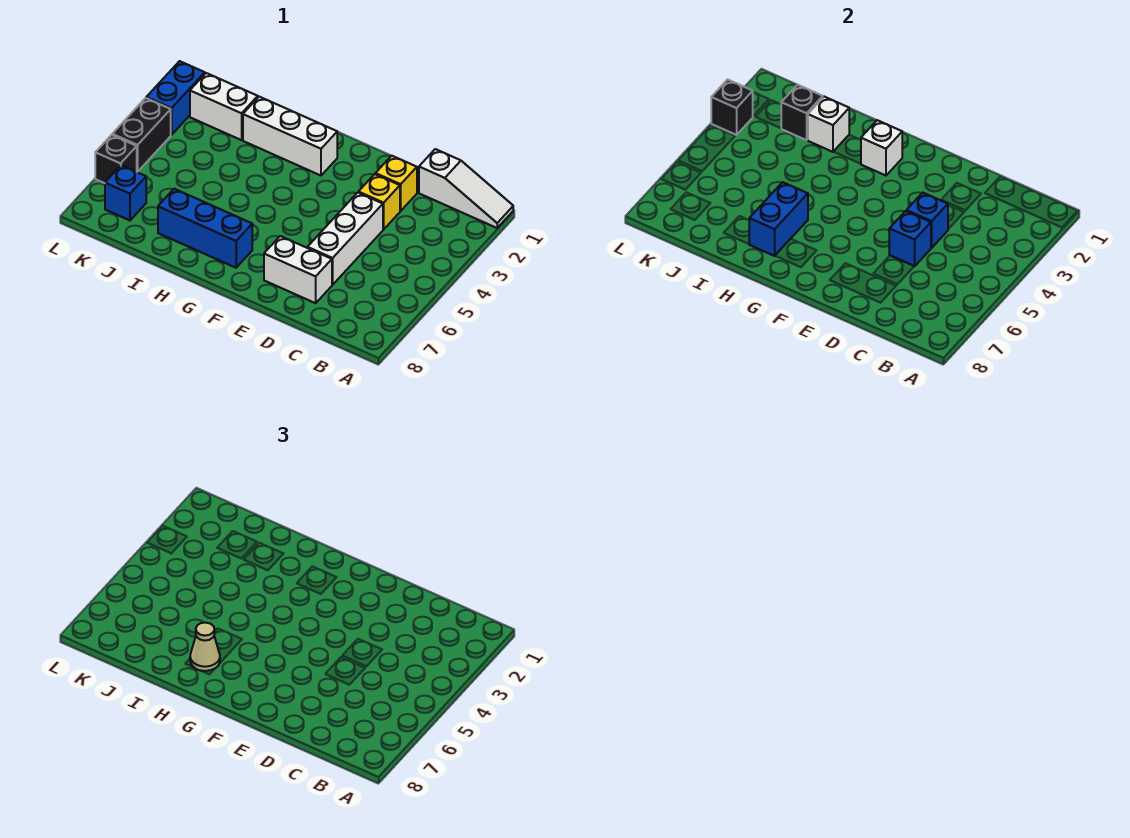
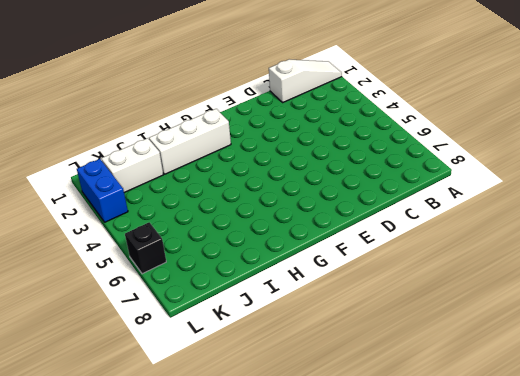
none -> yellow brick D2 level 1
none -> yellow brick D3 level 1
none -> white brick D4:D6 level 1

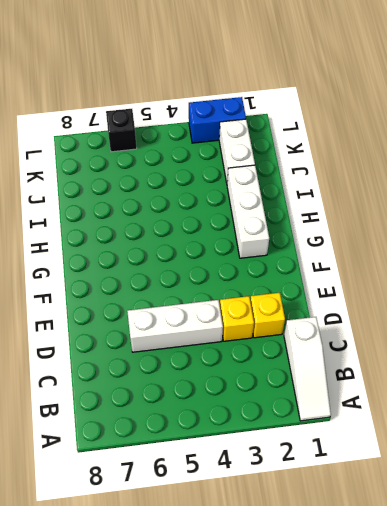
none -> white brick D7:E7 level 1
none -> blue brick G7:I7 level 1
none -> blue brick K7 level 1

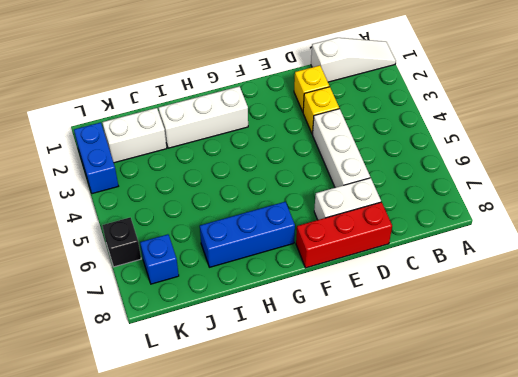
red brick D8:F8 level 1 -> none
none -> black brick L4:L5 level 1
none -> blue brick D4 level 2
none -> blue brick D5 level 2

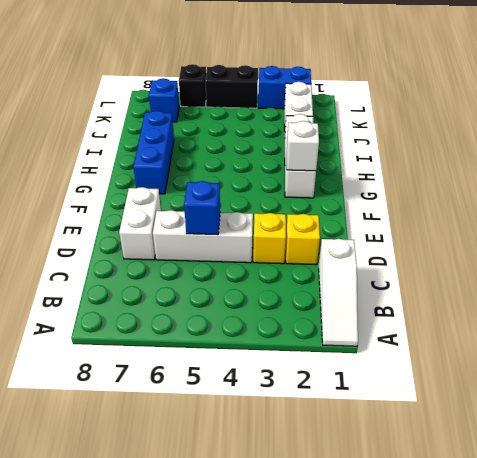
none -> blue brick D4 level 2
none -> blue brick H6:H7 level 2
none -> white brick I2 level 2

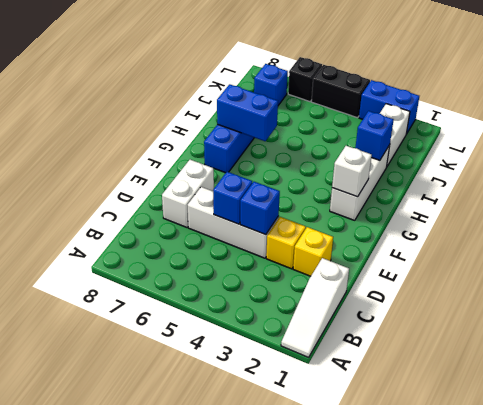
blue brick I2 level 2 -> white brick I2 level 2
none -> black brick J2 level 2
none -> black brick L3 level 2
none -> tan cone H7 level 3

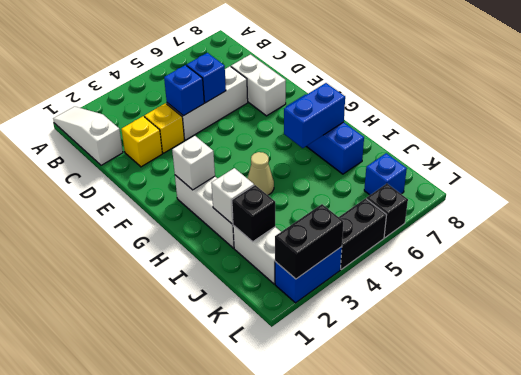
tan cone H4 level 1 -> tan cone H7 level 3
black brick L2:L3 level 2 -> black brick L3 level 2

